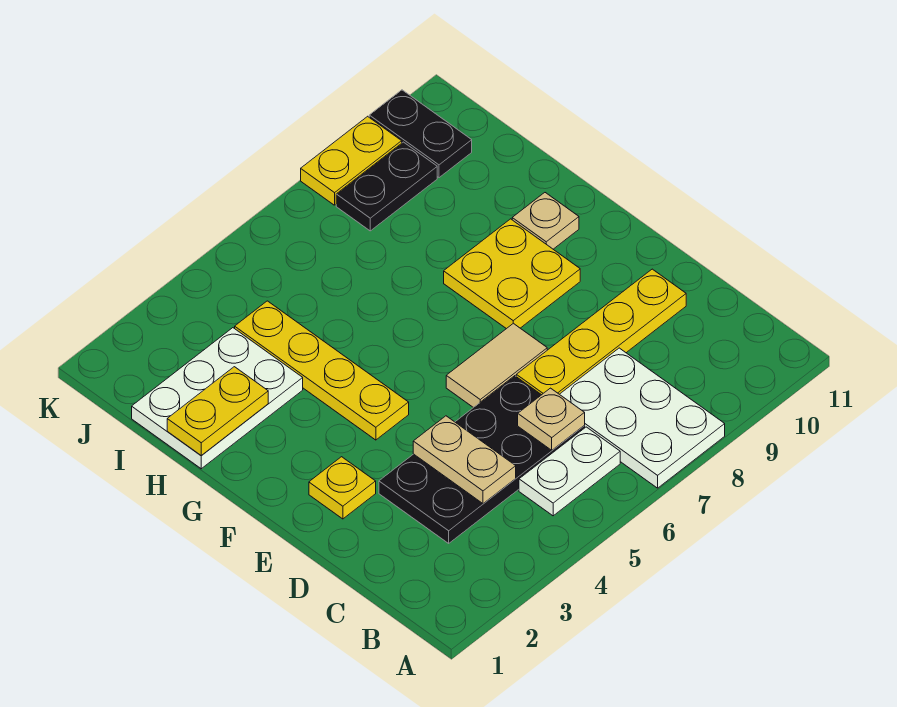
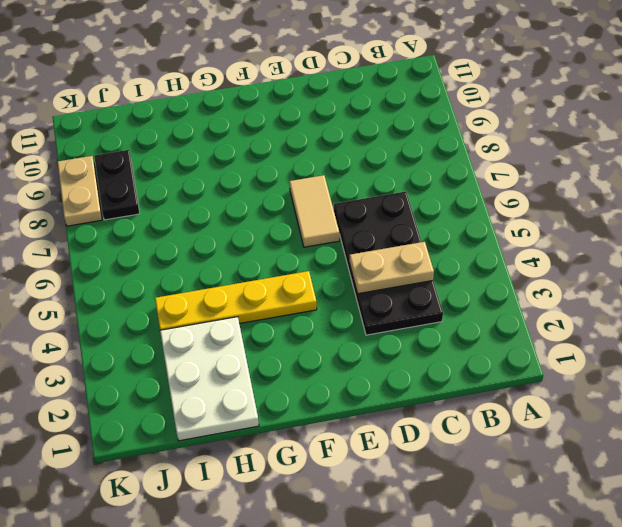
tan plate K8:K9 level 1 -> yellow plate K8:K9 level 1
none -> white plate A7:C8 level 1
none -> white plate B5:B6 level 1
none -> yellow plate D7:D10 level 1

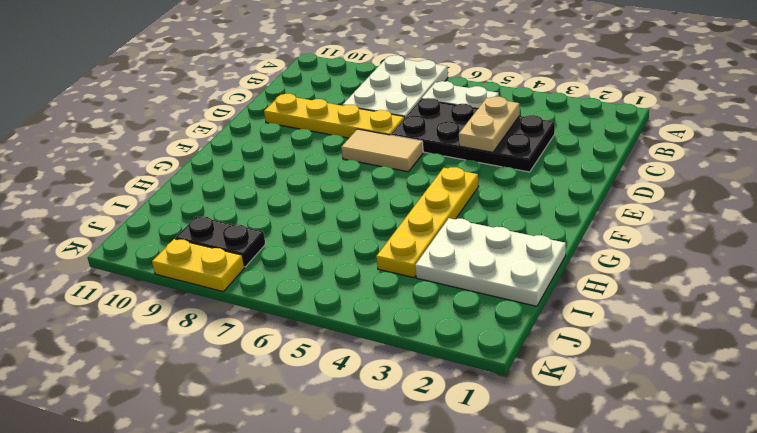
none -> yellow plate E2 level 1
none -> yellow plate F8:G9 level 1
none -> tan plate G10 level 1

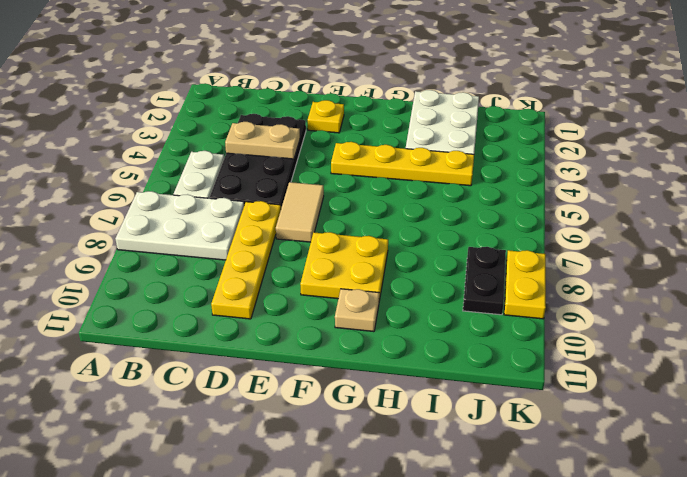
none -> black plate J10:K10 level 1
none -> tan plate C6 level 2
none -> yellow plate H1:H2 level 2

